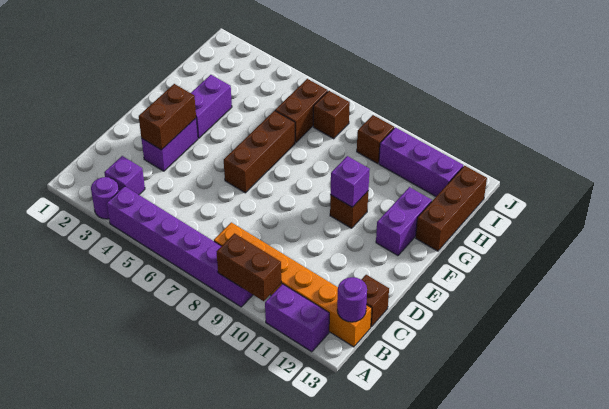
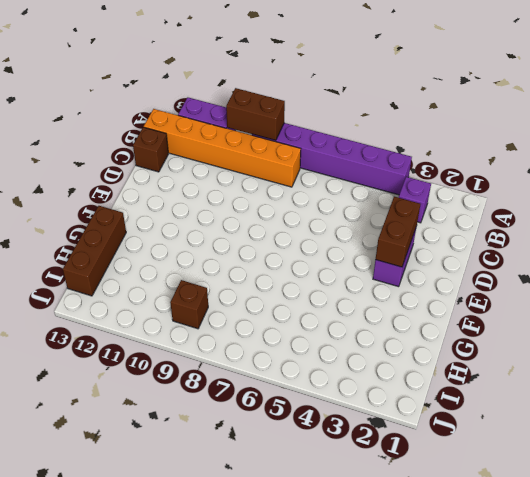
none -> purple round brick A3 level 1
none -> brown brick E6:G6 level 1
none -> purple brick F3:G3 level 1

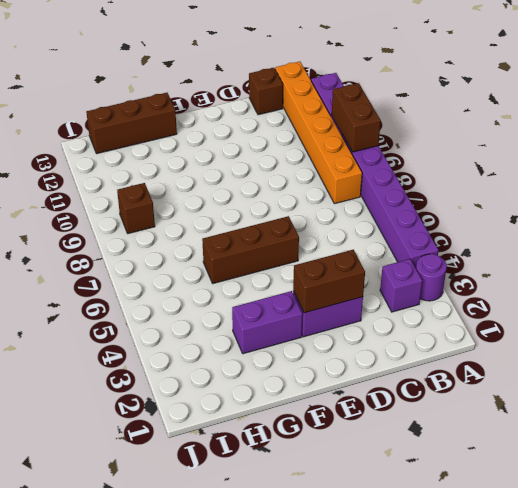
none -> brown brick F10 level 1
none -> purple brick F12:G12 level 1
none -> brown brick H6:I6 level 1

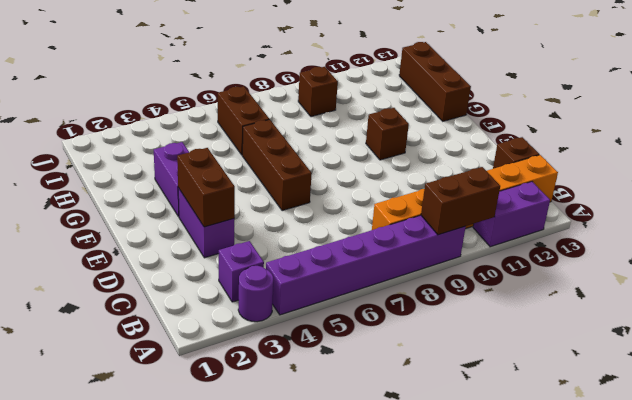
none -> purple brick F12:G12 level 1
none -> brown brick I7 level 1
none -> purple brick I10:I12 level 1

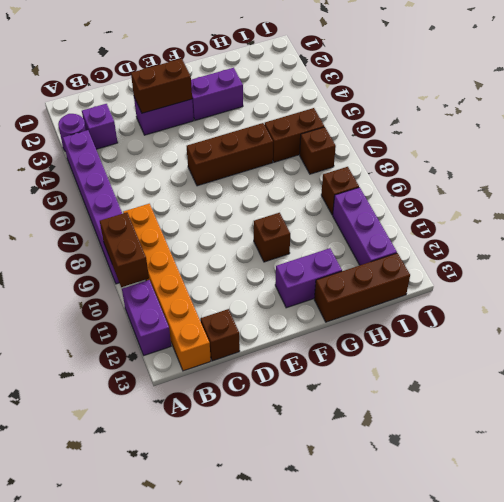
none -> purple round brick B13 level 2
none -> purple brick F10 level 2

